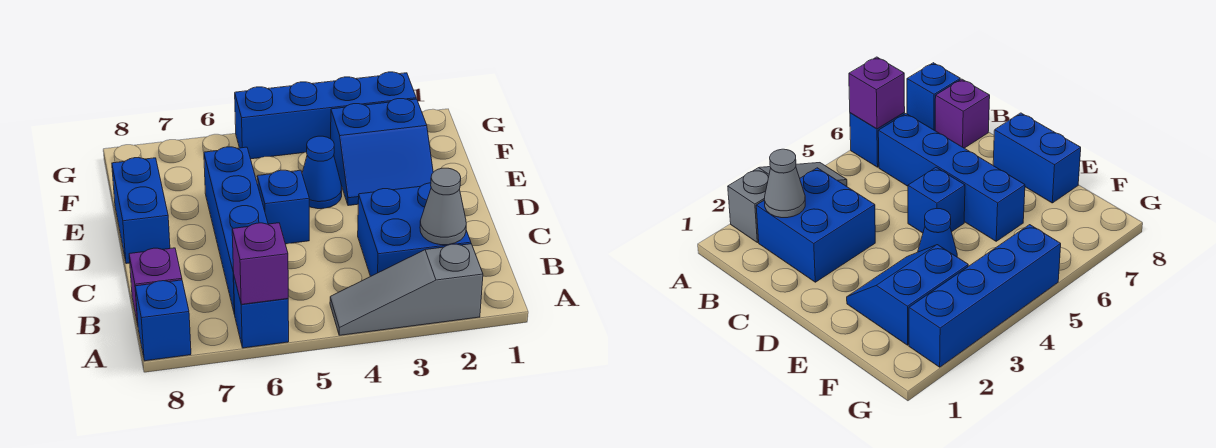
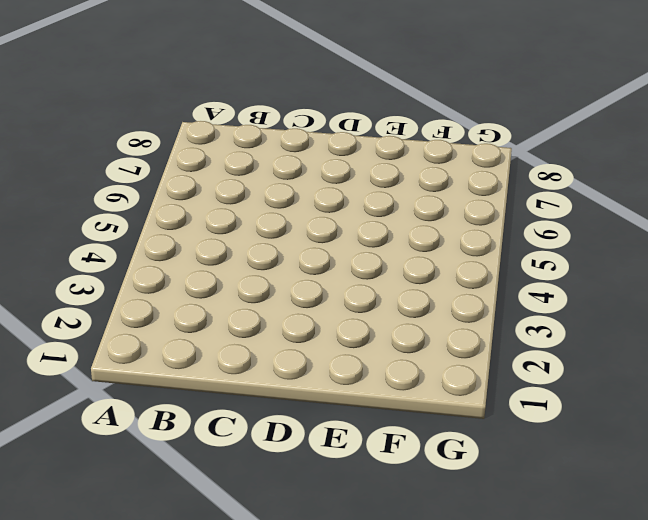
none -> grey slope A2:A4 level 1 top 2
none -> blue brick A6 level 1
none -> blue brick A8 level 1

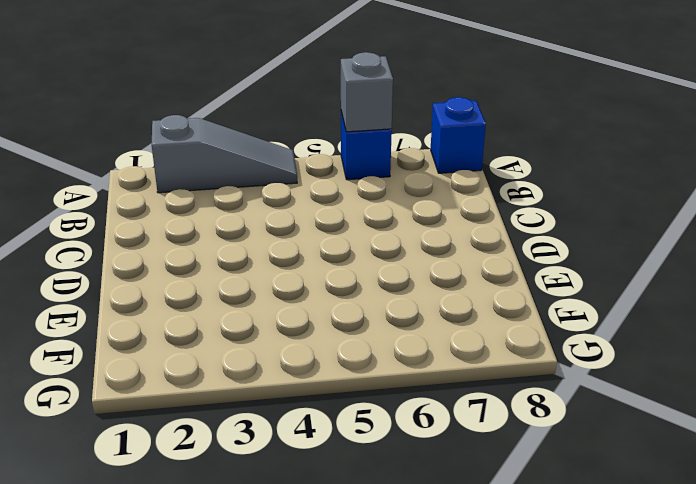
grey brick A6 level 2 -> purple brick A6 level 2
none -> blue brick B2:C3 level 1
none -> blue brick B6:E6 level 1
none -> purple brick B8 level 1

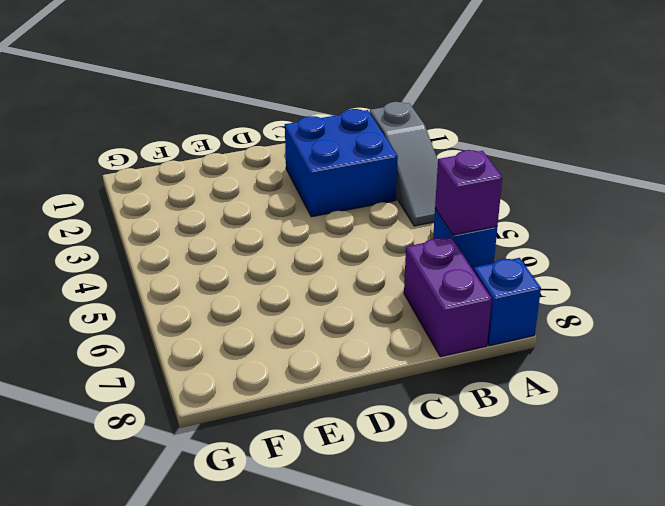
purple brick B7:B8 level 1 -> purple brick B8 level 1
none -> blue brick B6:E6 level 1
none -> blue brick D5 level 1
none -> blue brick D8:E8 level 1

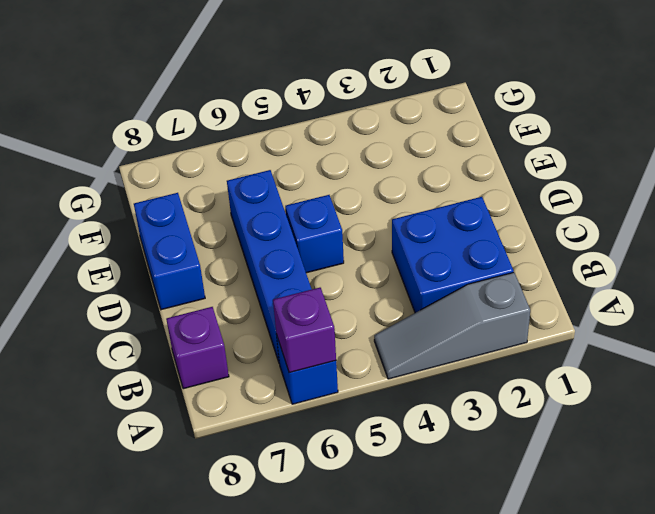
none -> blue brick A8 level 1
none -> blue slope E2:F3 level 1 top F
none -> blue cone E4 level 1

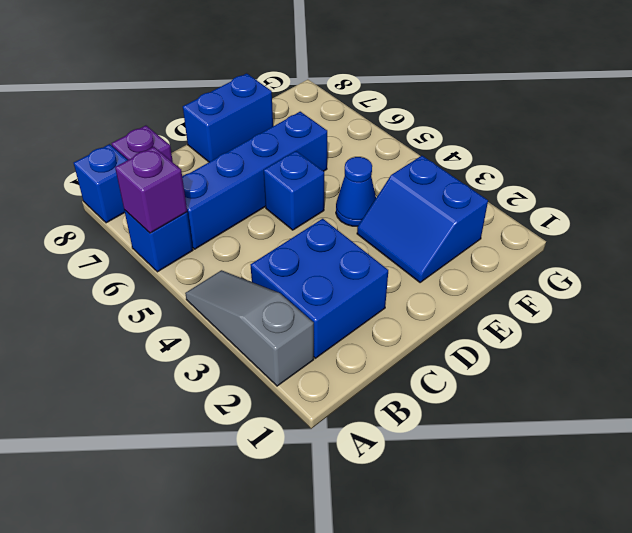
none -> blue brick G2:G5 level 1
none -> grey cone B2 level 2

